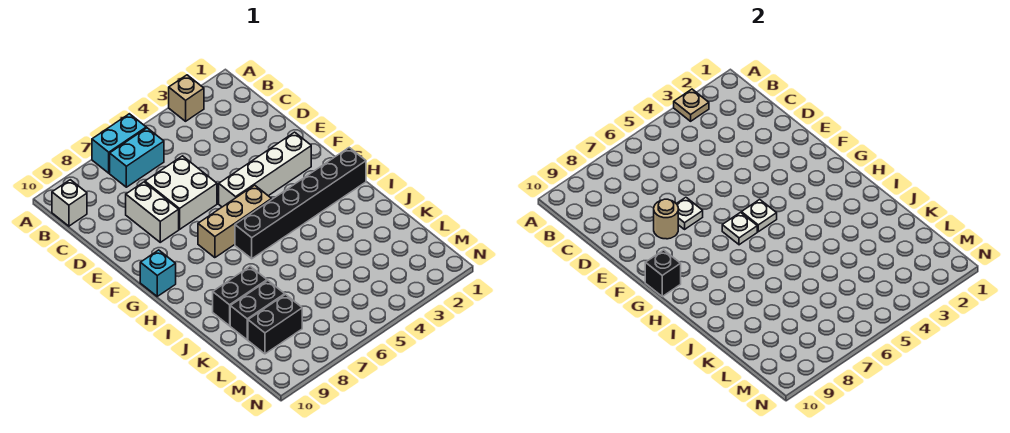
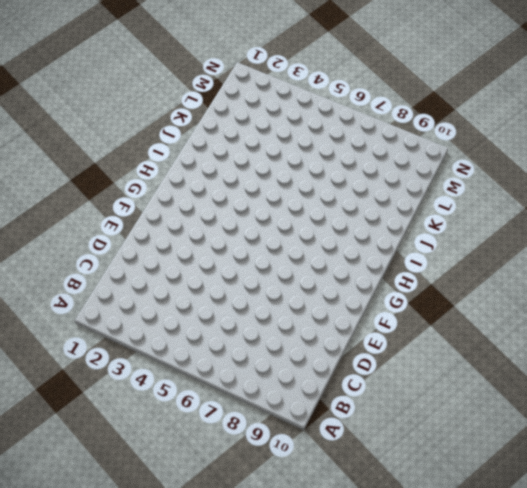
none -> tan brick A3 level 1
none -> cyan brick A6:A7 level 1
none -> cyan brick B6:B7 level 1

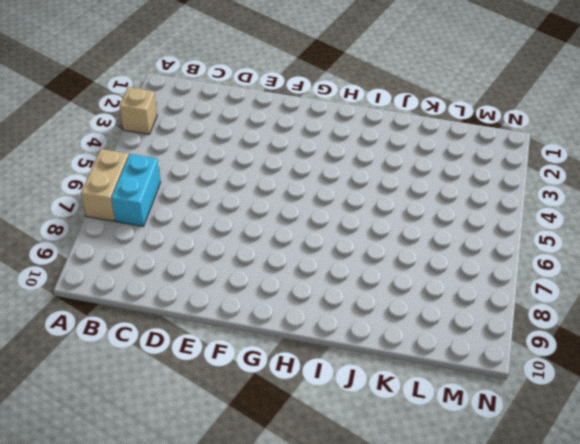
tan brick A6:A7 level 1 -> cyan brick A6:A7 level 1
none -> white brick B10 level 1
none -> white brick D6:E7 level 1
none -> white brick D8:E8 level 1

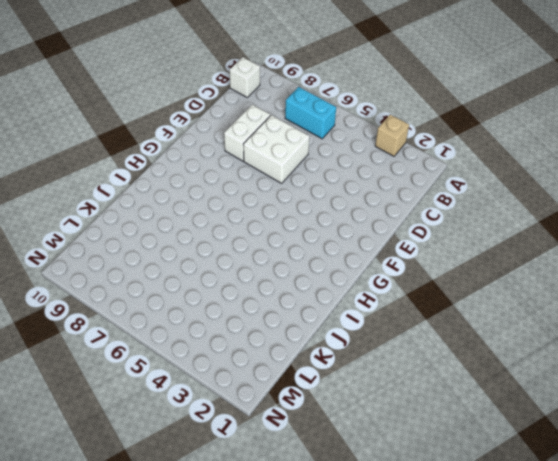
none -> cyan brick A6:A7 level 1
none -> white brick F2:F5 level 1
none -> tan brick G5:G7 level 1

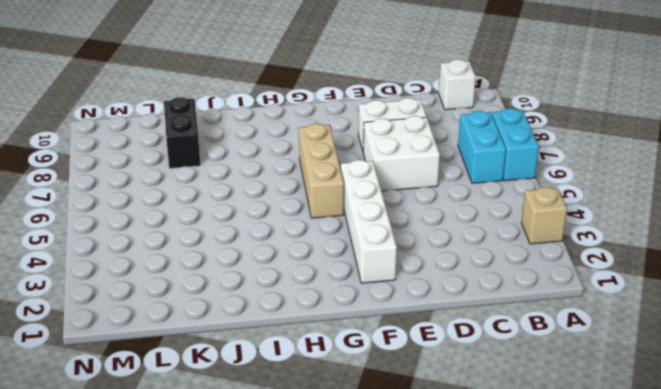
none -> cyan brick G10 level 1
none -> black brick H1:H6 level 1
none -> black brick J8:J9 level 1

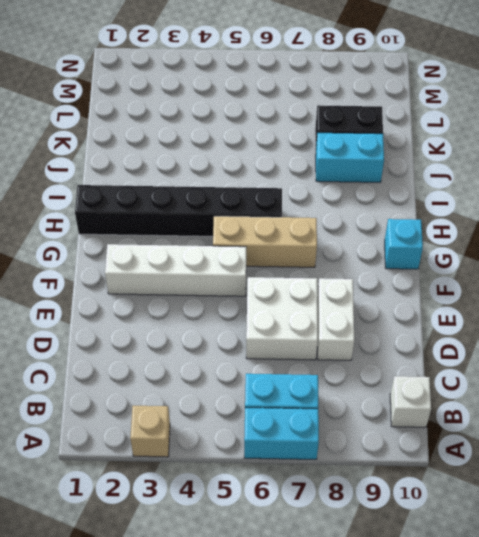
cyan brick J8:J9 level 1 -> black brick J8:J9 level 1
none -> black brick L8:L9 level 1
none -> tan plate A3 level 2
none -> white plate E7 level 2

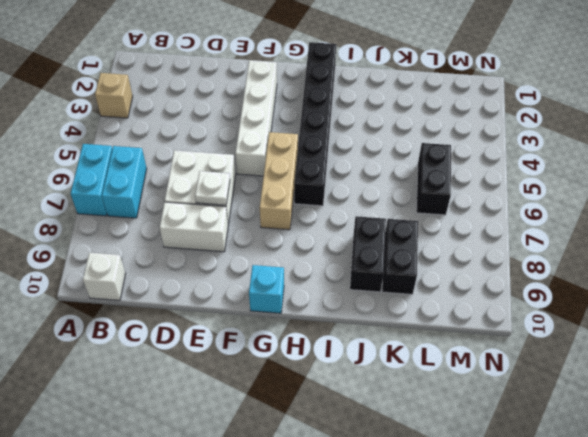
black brick L5:L6 level 1 -> black brick L8:L9 level 1
none -> tan plate A3 level 2
none -> tan round brick E8 level 2
none -> white plate G5 level 2

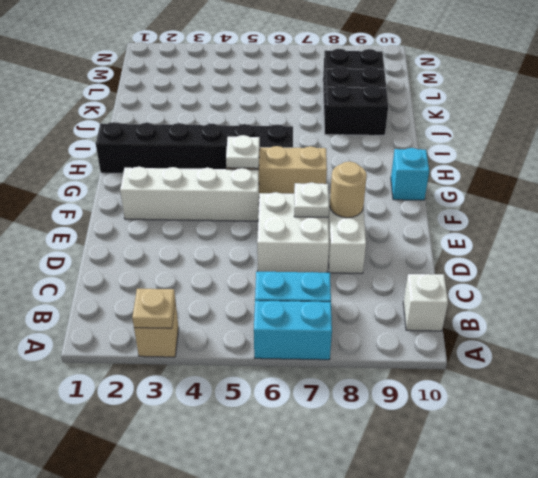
none -> white plate G6 level 2
none -> black brick G10 level 2

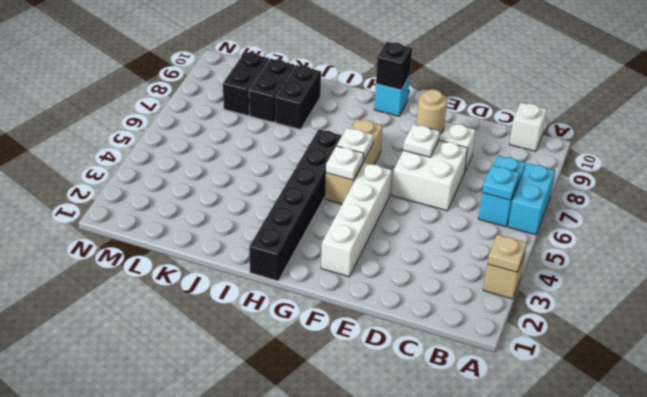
cyan plate B6 level 2 -> none

